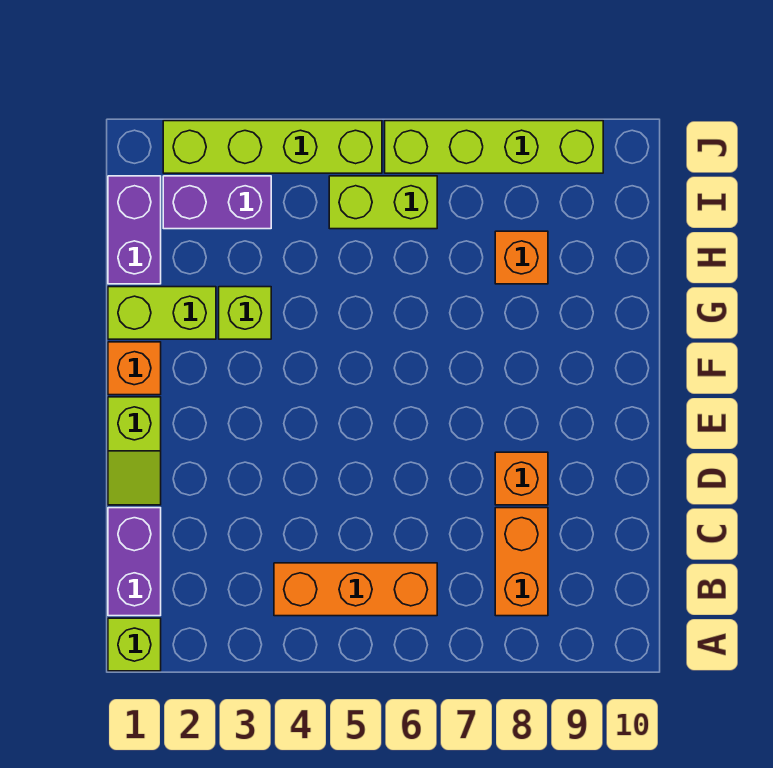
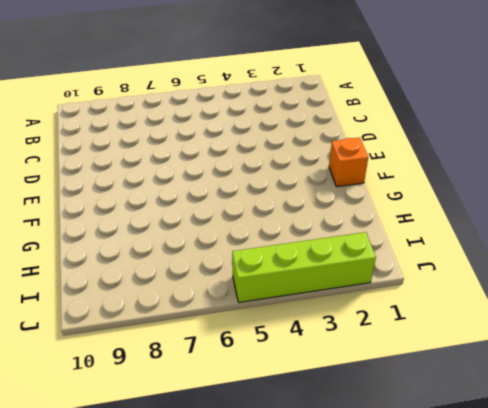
none -> lime brick A1 level 1
none -> purple brick B1:C1 level 1
none -> orange brick B4:B6 level 1

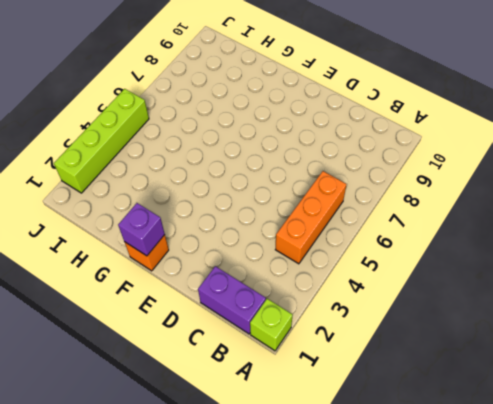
purple brick F1 level 2 -> none
none -> orange brick B8:C8 level 1
none -> lime slope D1:E1 level 1 top E
none -> orange brick D8 level 1

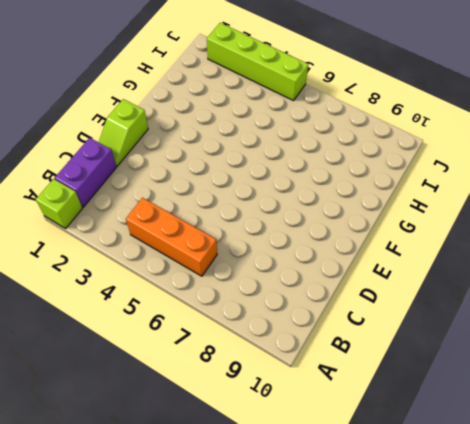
none -> orange brick B8:C8 level 1
none -> orange brick D8 level 1
none -> orange brick F1 level 1

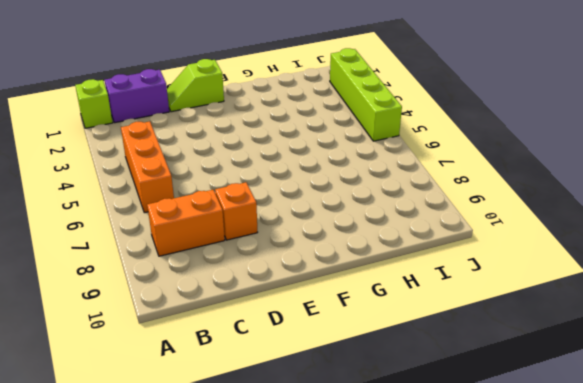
none -> orange brick F1 level 1
none -> lime brick G1:G2 level 1
none -> lime brick G3 level 1

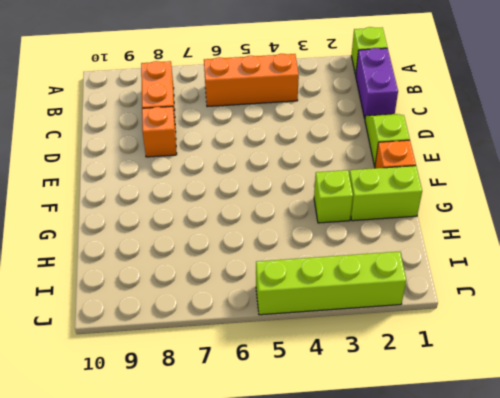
none -> purple brick H1:I1 level 1
none -> orange brick H8 level 1
none -> purple brick I2:I3 level 1

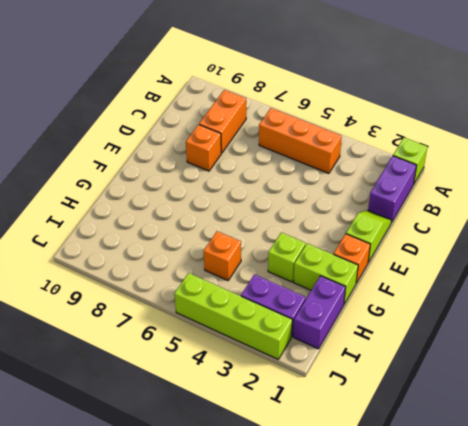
orange brick H5 level 1 -> orange brick H8 level 1
none -> lime brick I5:I6 level 1
none -> lime brick J6:J9 level 1

